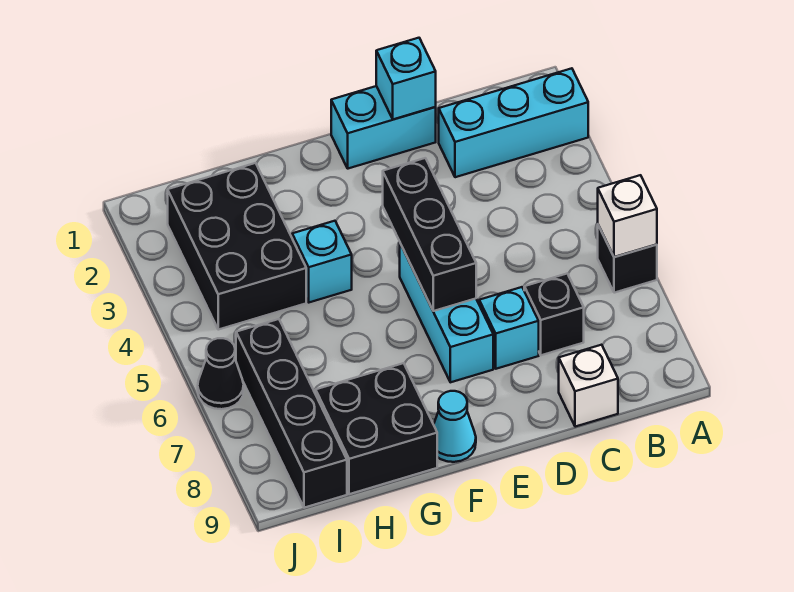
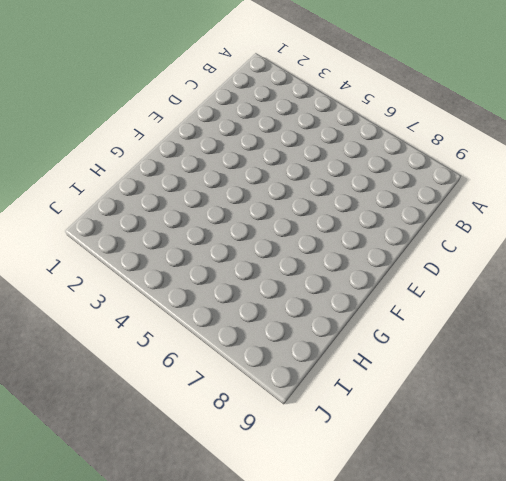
none -> cyan brick A2:C2 level 1
none -> black brick A6 level 1
none -> black brick C7 level 1

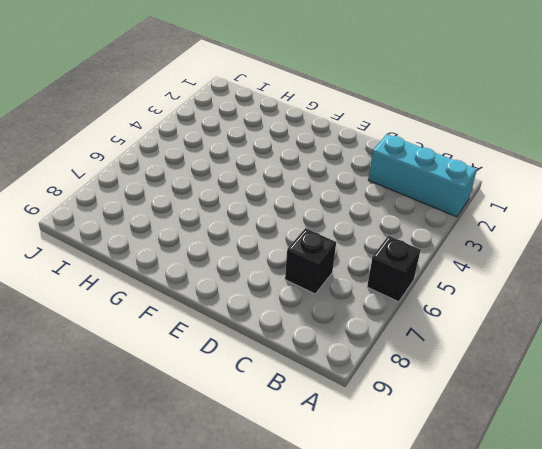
none -> white brick C9 level 1
none -> cyan brick D1:E1 level 1
none -> cyan brick D7 level 1

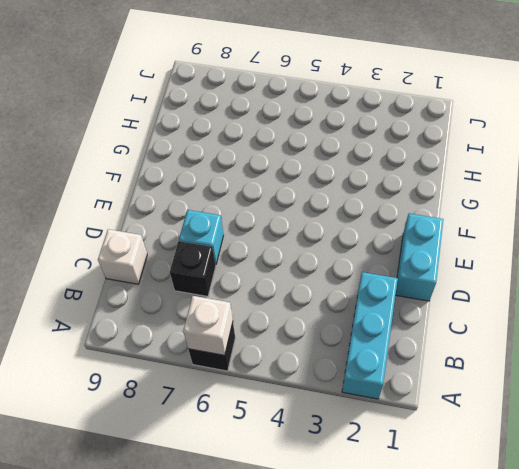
none -> cyan brick E5:E7 level 1
none -> cyan cone F9 level 1
none -> cyan brick G4 level 1

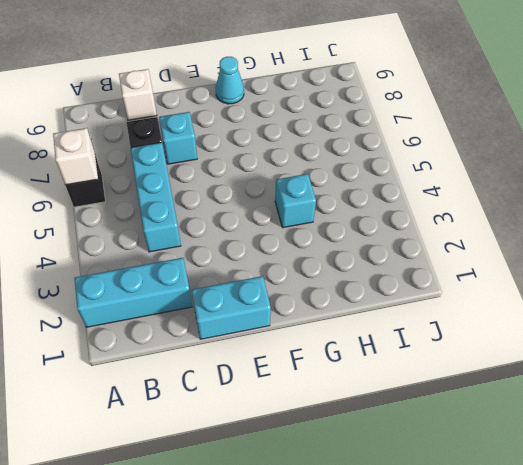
cyan brick C4:C6 level 1 -> cyan brick E5:E7 level 1
none -> black brick G8:H9 level 1
none -> black brick H2:I4 level 1
none -> black brick I6:I9 level 1

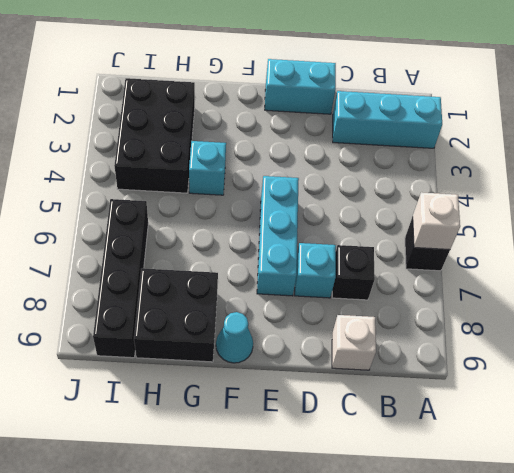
none -> black cone J6 level 1
none -> cyan brick D1 level 2
none -> black brick E4:E6 level 2

